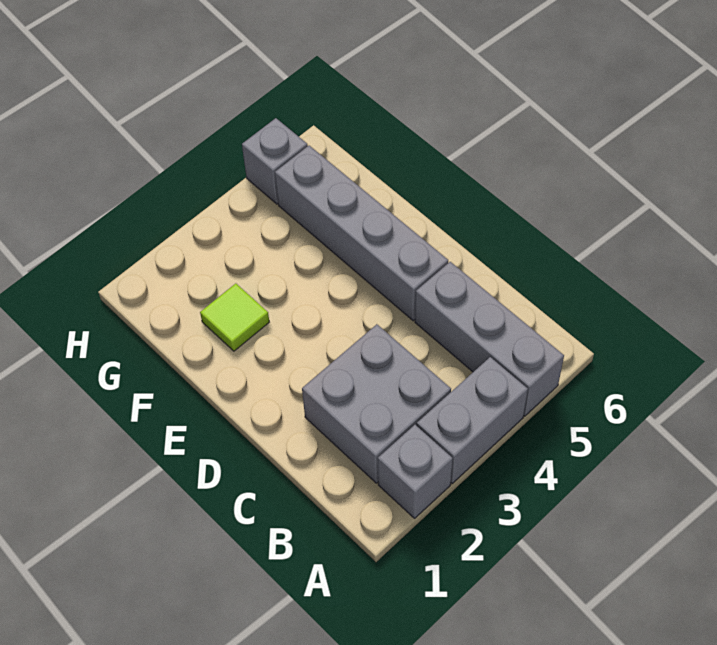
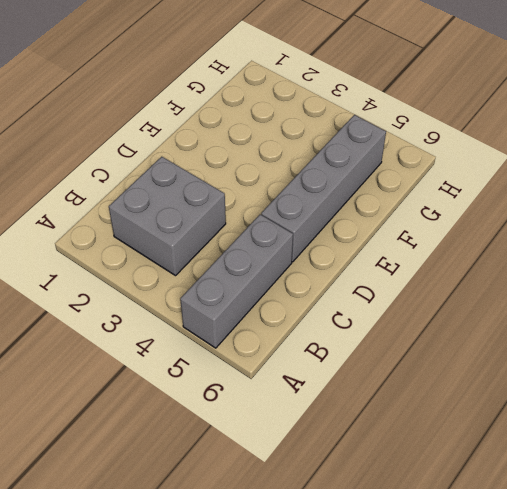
none -> grey brick A2 level 1
none -> grey brick A3:A4 level 1

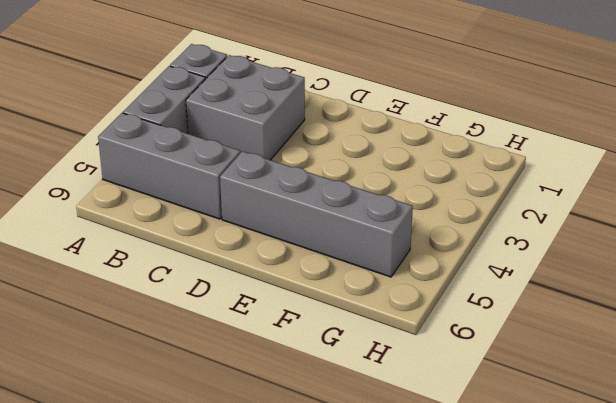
none -> lime tile F2 level 1
none -> grey brick H5 level 1

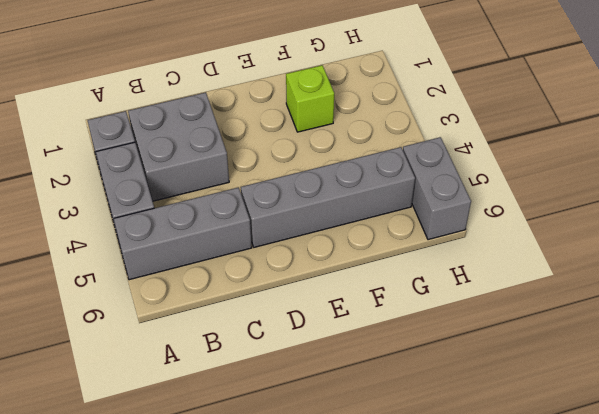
lime brick F2 level 1 -> lime tile F2 level 1
grey brick H5:H6 level 1 -> grey brick H5 level 1

